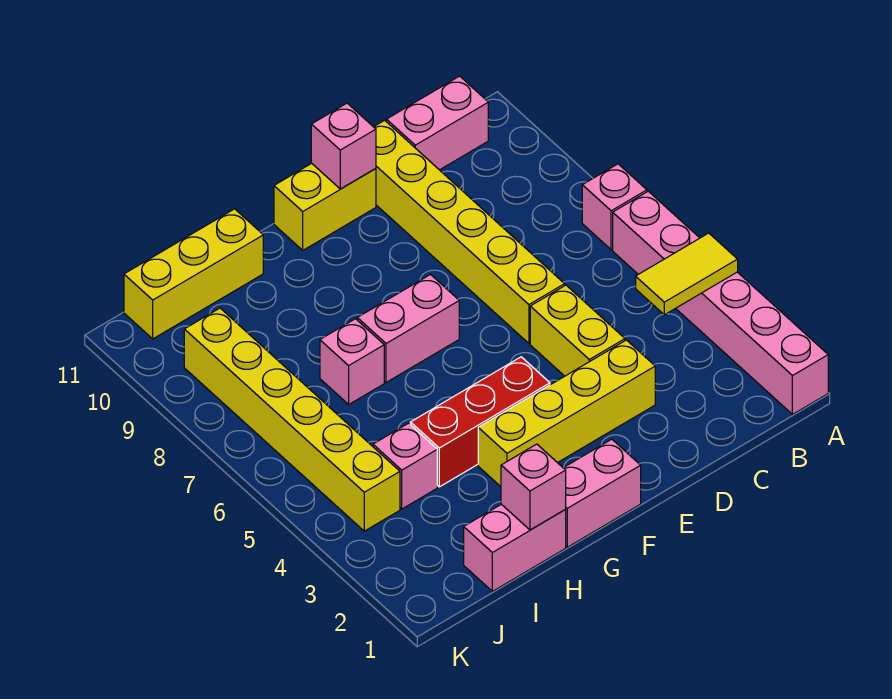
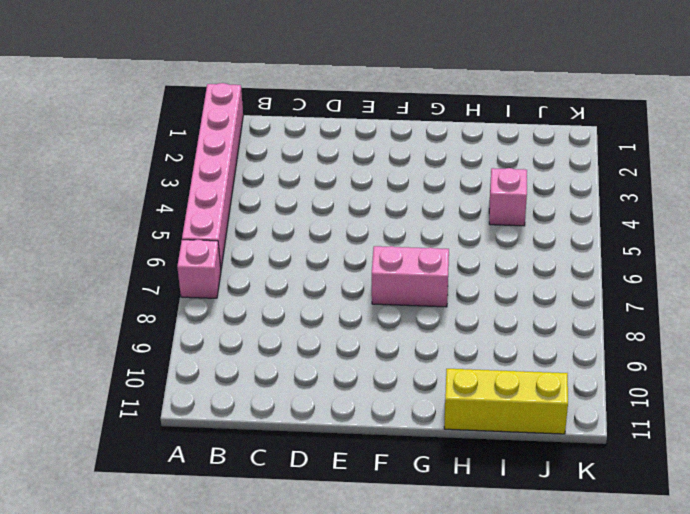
none -> pink brick B11:C11 level 1
none -> yellow brick D3:G3 level 1
none -> yellow brick D4:D5 level 1

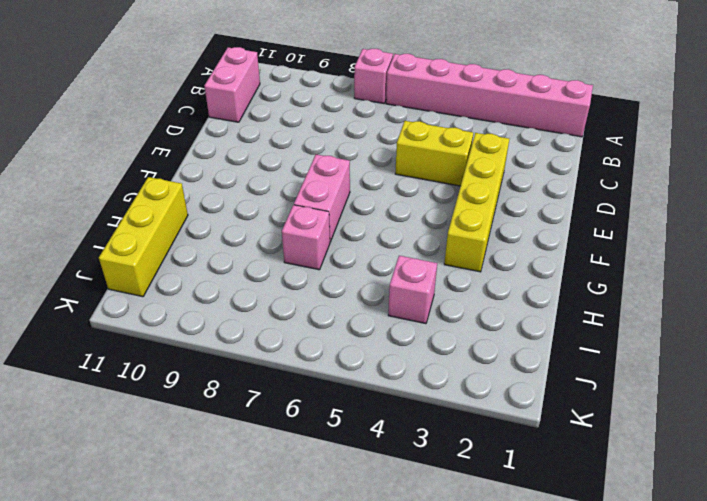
none -> yellow brick D6:D11 level 1
none -> yellow brick E11:F11 level 1
none -> pink brick F1:G1 level 1

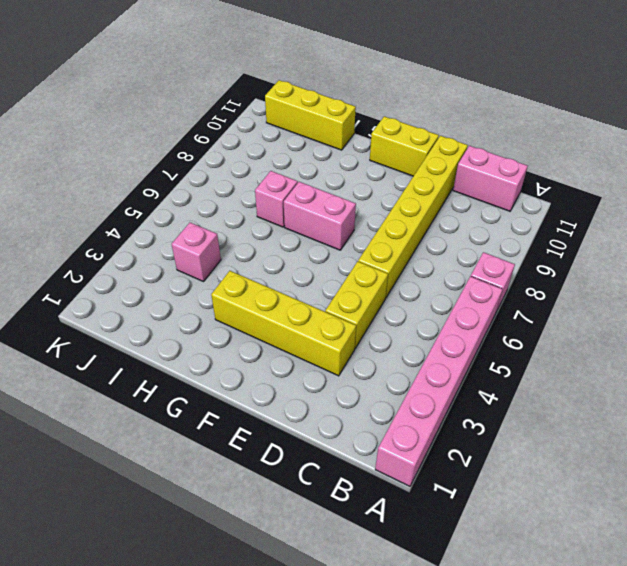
none -> pink brick F1:G1 level 1
none -> red brick F4:H4 level 1
none -> pink brick H1:I1 level 1

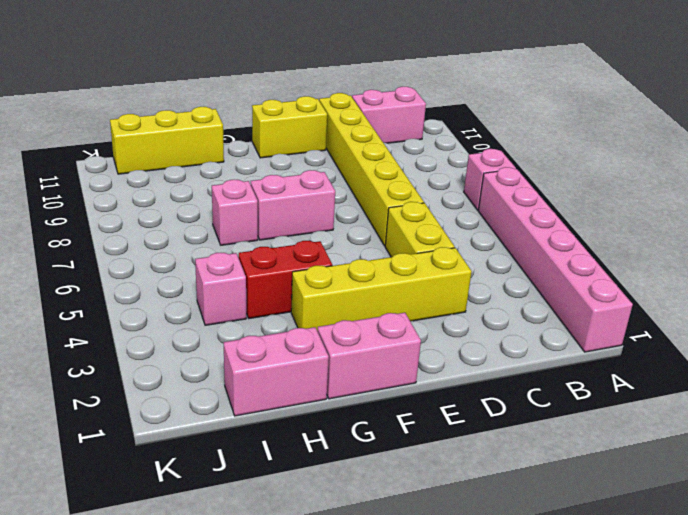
red brick G4:H4 level 1 -> red brick F4:H4 level 1
none -> yellow brick J4:J9 level 1
none -> yellow tile A4:B4 level 2
none -> pink brick E11 level 2

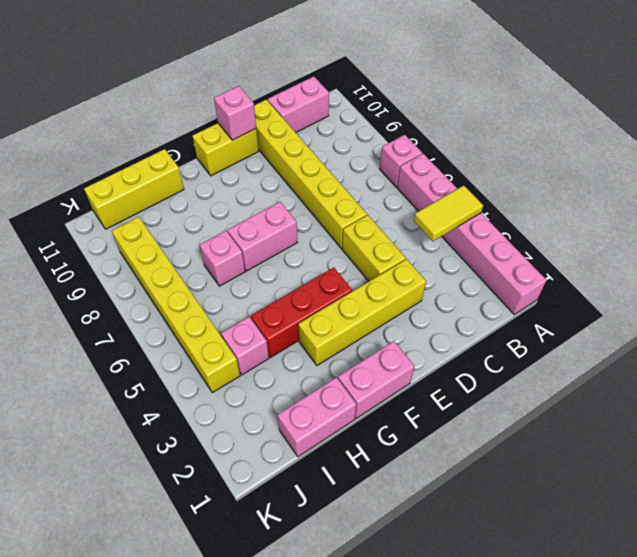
none -> pink brick H1 level 2

